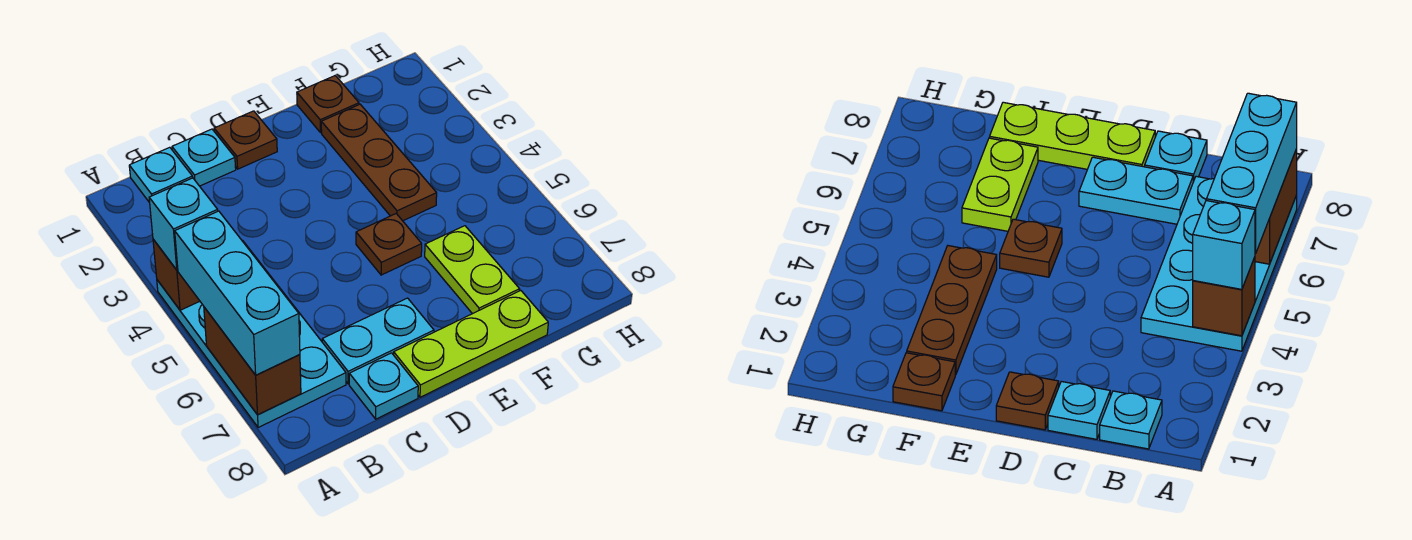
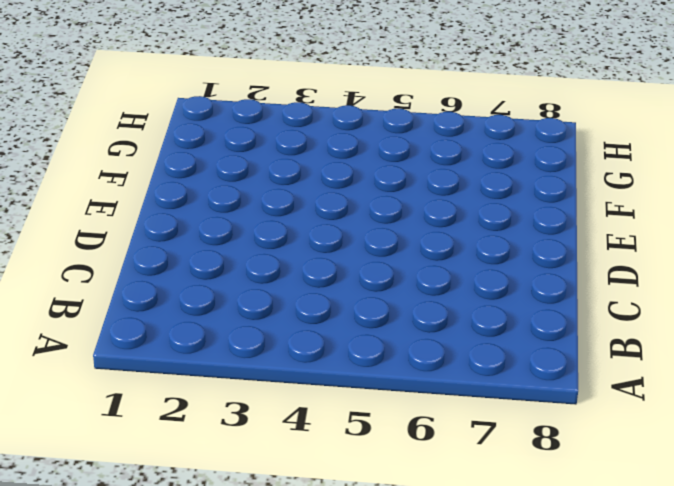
none -> cyan plate A4:B7 level 1
none -> cyan plate B1 level 1
none -> cyan plate C1 level 1

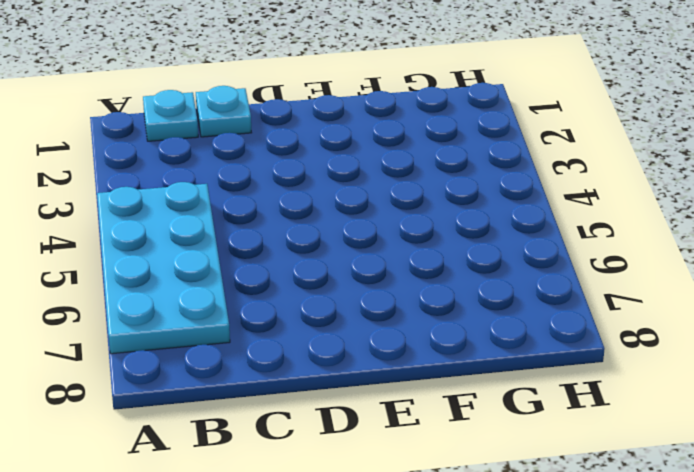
none -> cyan plate C7:D7 level 1
none -> cyan plate C8 level 1
none -> brown plate D1 level 1

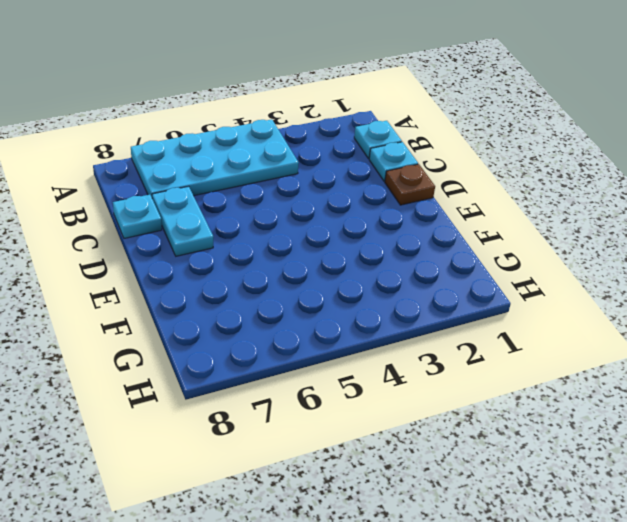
none -> lime plate D8:F8 level 1
none -> brown plate E5 level 1
none -> brown plate F1 level 1

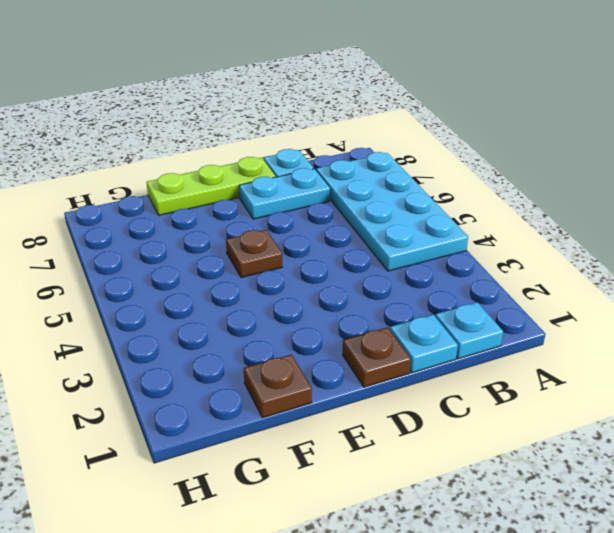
none -> brown plate F2:F4 level 1
none -> lime plate F6:F7 level 1
none -> brown brick A4 level 2

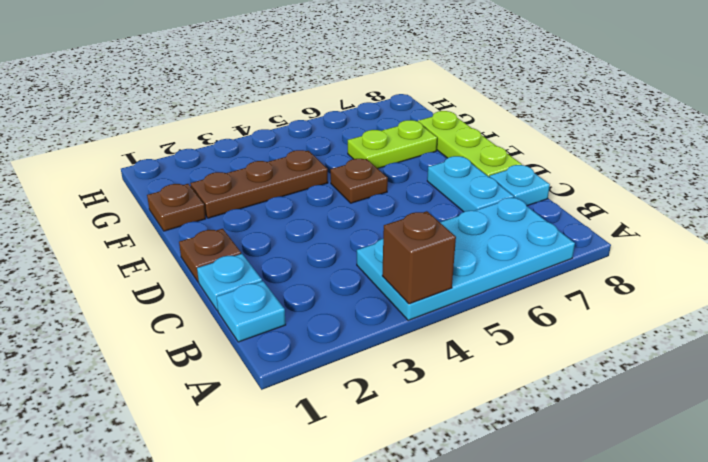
none -> brown brick A6:A7 level 2
none -> cyan brick A4 level 3
none -> cyan brick A5:A7 level 3

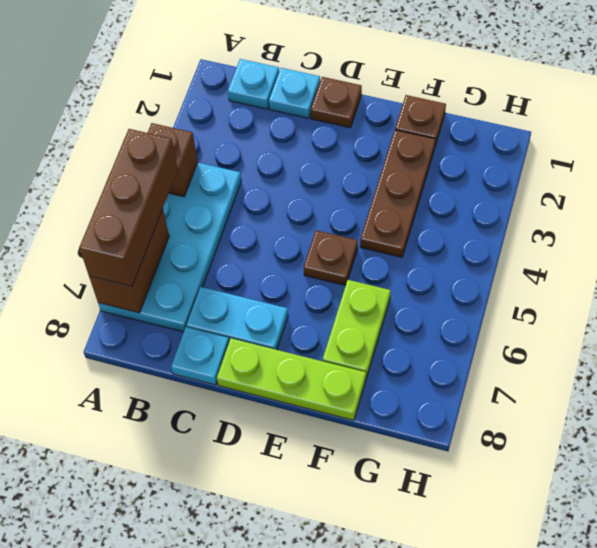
brown brick A5:A7 level 3 -> cyan brick A5:A7 level 3
none -> cyan brick A4 level 3

